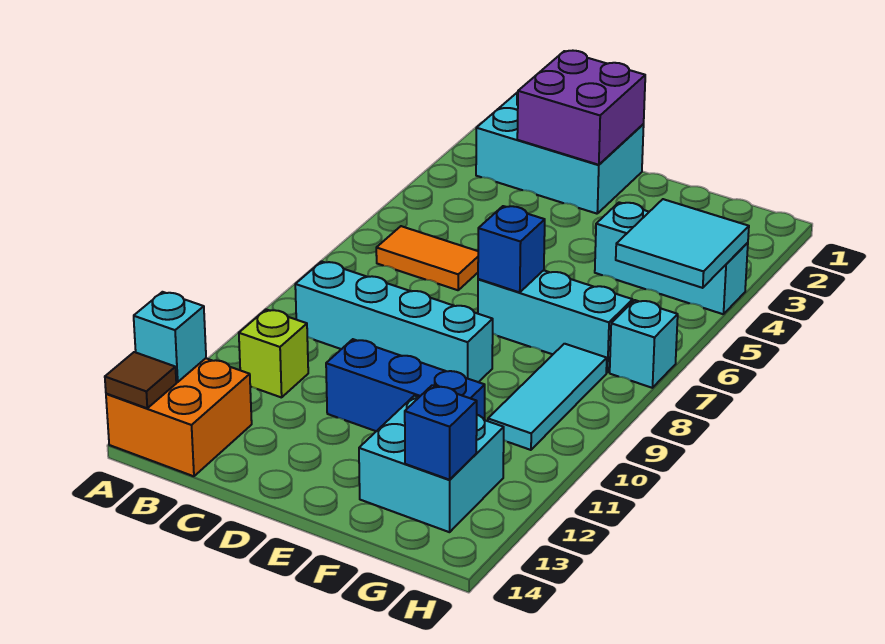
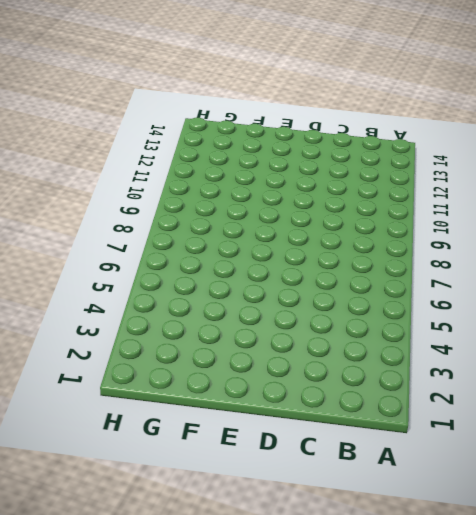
none -> orange brick A13:B14 level 1
none -> cyan brick B1:D2 level 1
none -> orange tile B6:C6 level 1

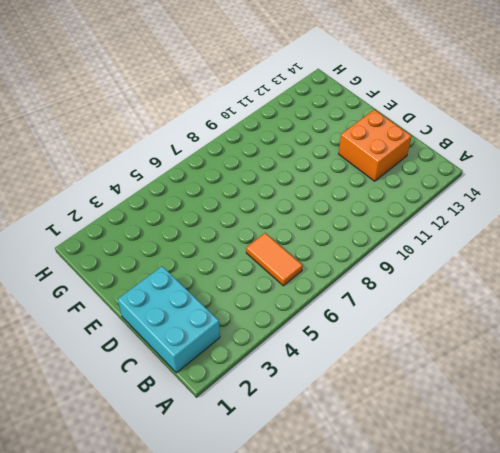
orange brick C12:D13 level 1 -> orange brick A13:B14 level 1
none -> cyan brick B9:E9 level 1
none -> lime brick B11 level 1
none -> blue brick D11:F11 level 1

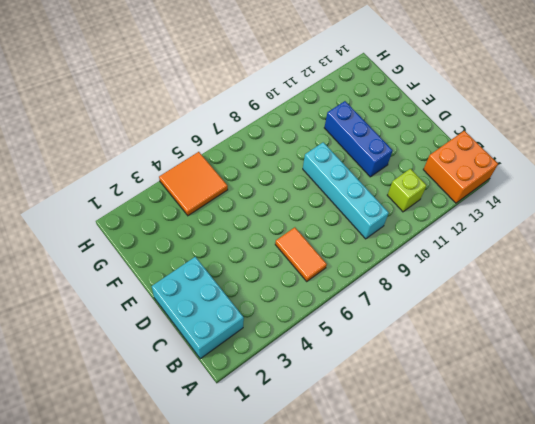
orange tile G4:H5 level 1 -> cyan brick F4:H4 level 1
none -> cyan brick E7:G7 level 1
none -> cyan brick F12:G13 level 1
none -> cyan tile G8:G10 level 1

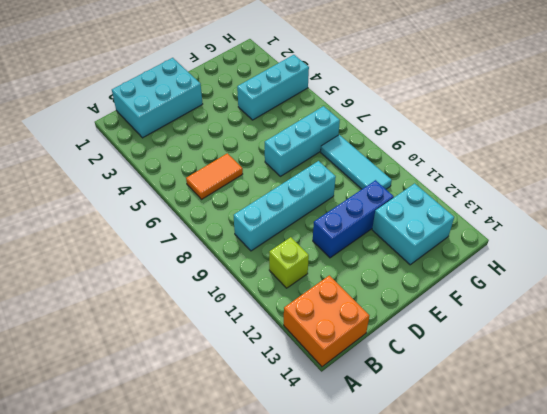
none -> cyan brick H7 level 1
none -> cyan brick A13 level 2
none -> brown tile A14 level 2

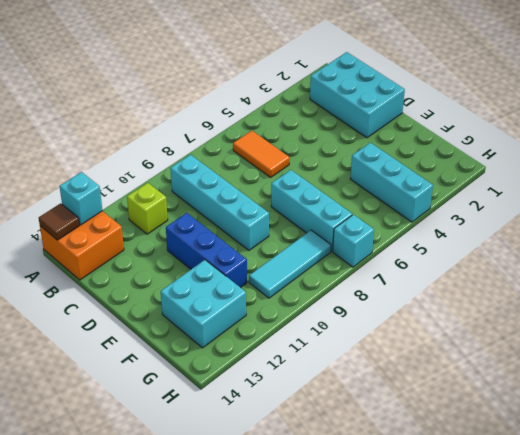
none -> purple brick C1:D2 level 2
none -> blue brick E7 level 2
none -> cyan tile G4:H5 level 2

